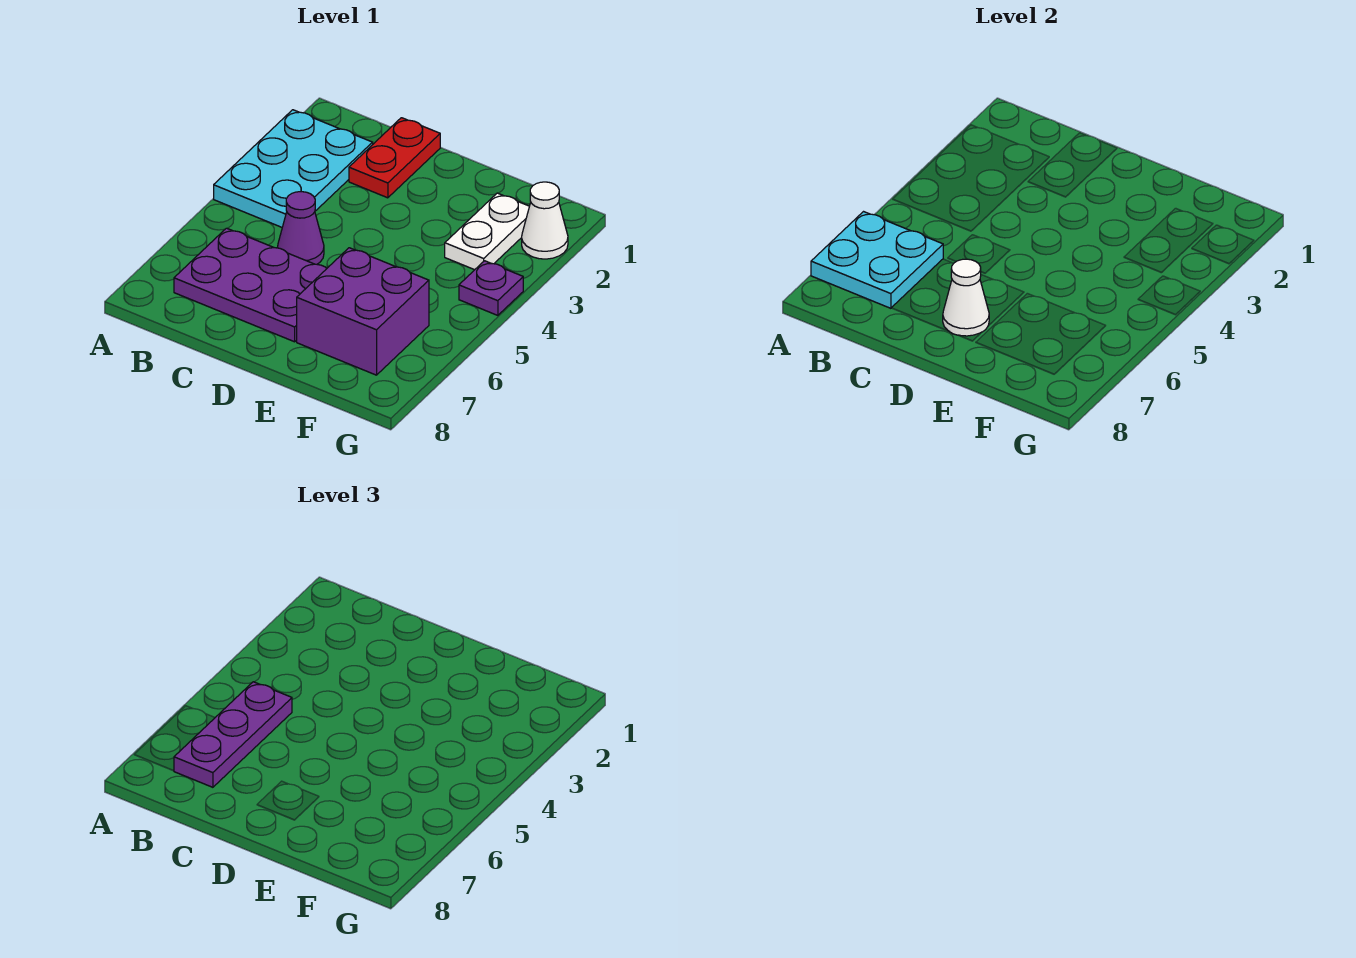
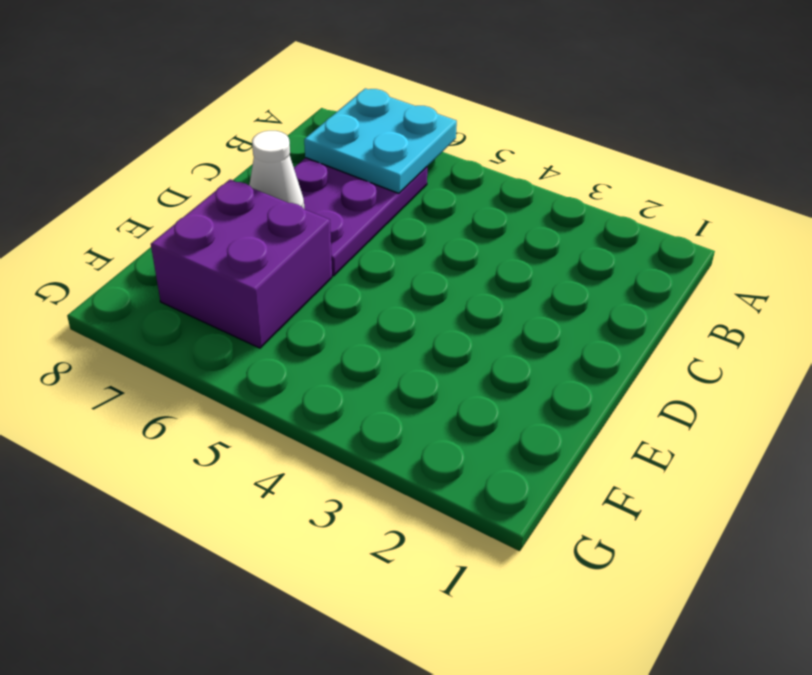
none -> cyan plate A2:B4 level 1
none -> red plate C1:C2 level 1

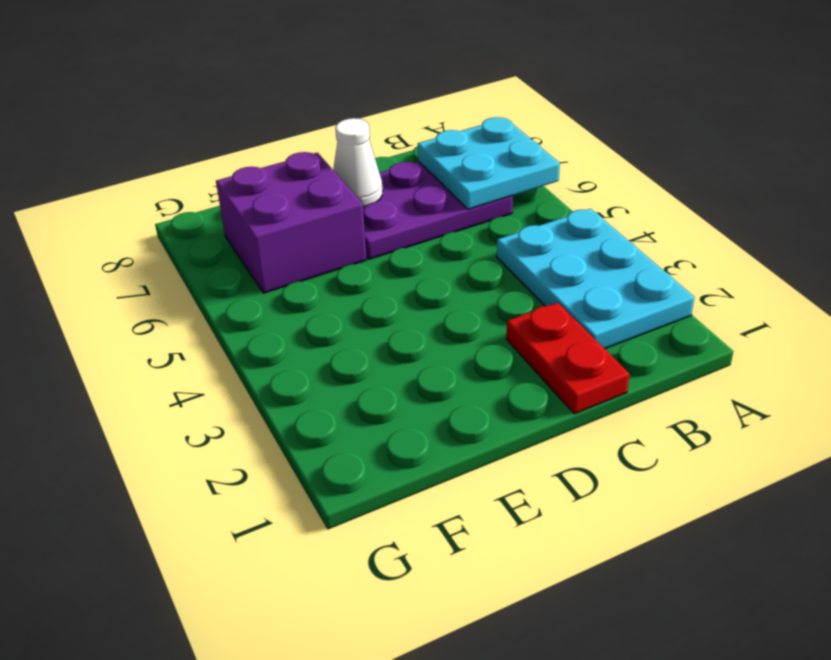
none -> purple cone C5 level 1
none -> white plate F2:F3 level 1

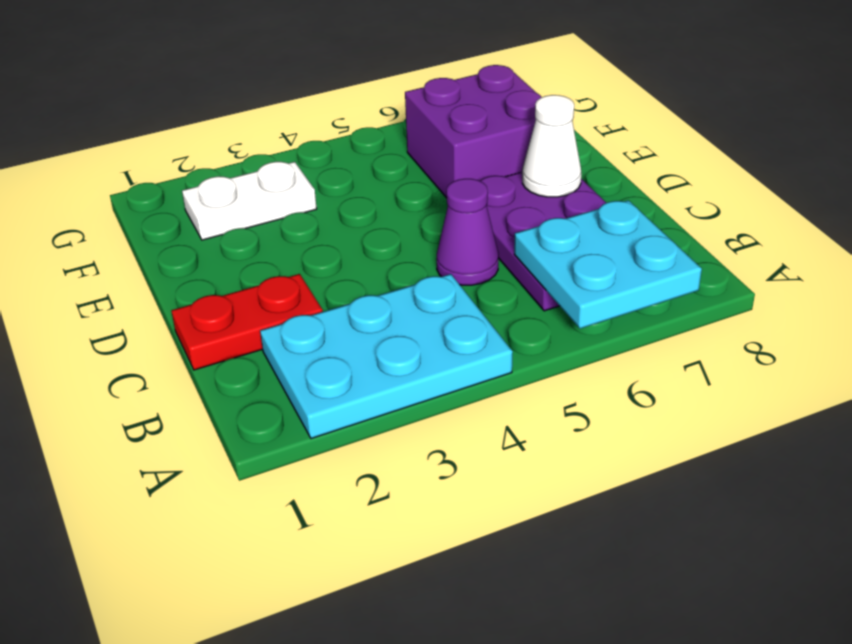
none -> white cone G2 level 1
none -> purple plate G4 level 1

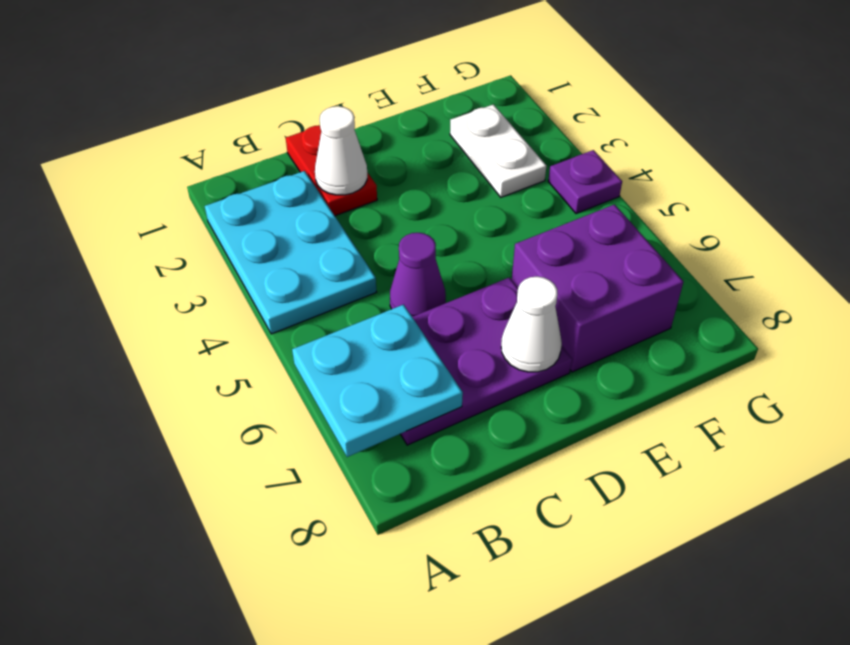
white cone C2 level 2 -> white cone G2 level 1
none -> purple plate B5:B7 level 3

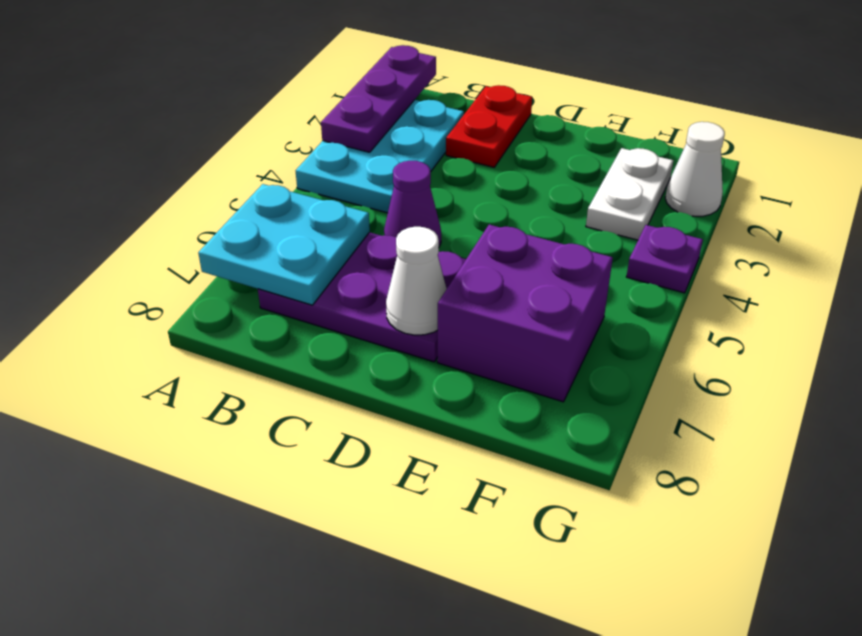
purple plate A1:A3 level 2 -> purple plate B5:B7 level 3

